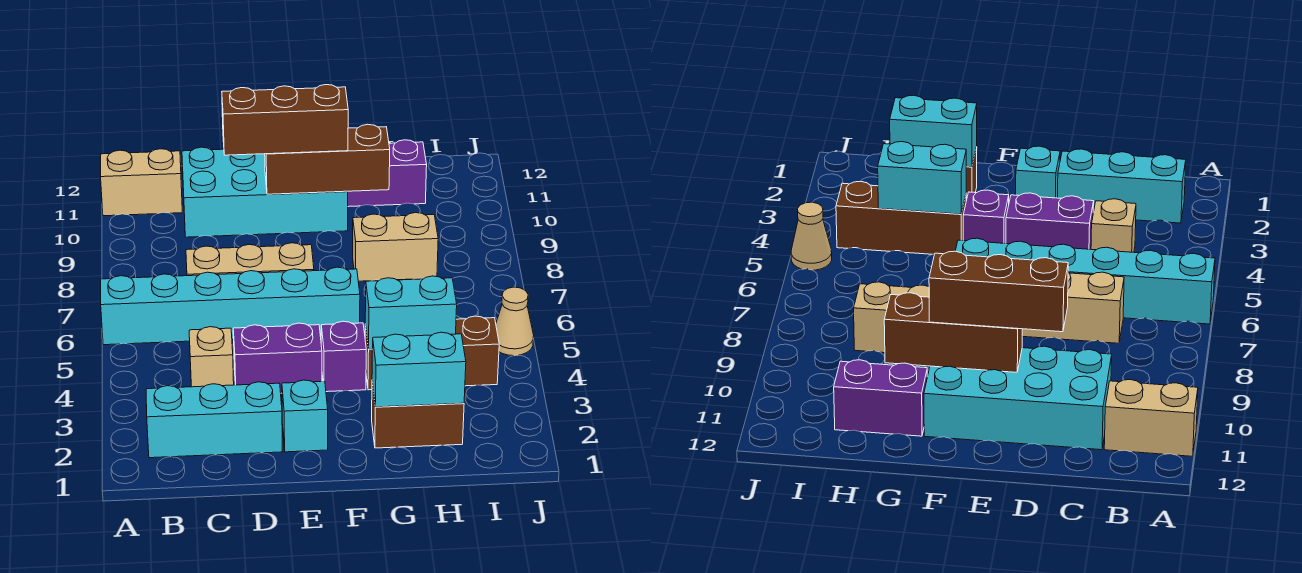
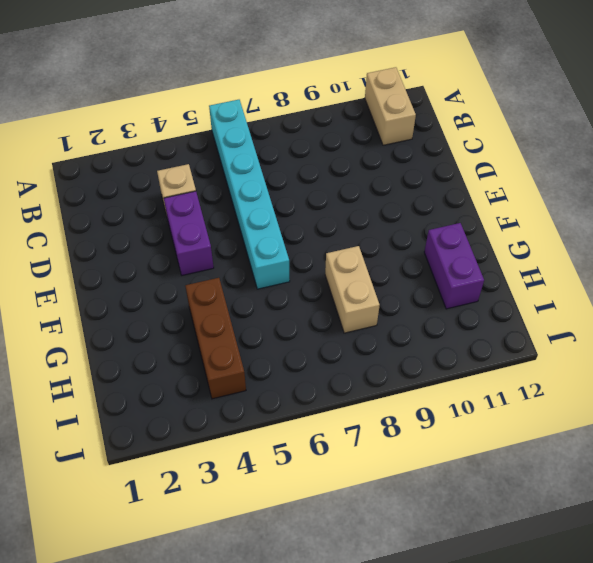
none -> cyan brick B2:D2 level 1
none -> tan brick C7:E7 level 1
none -> cyan brick C10:F11 level 1

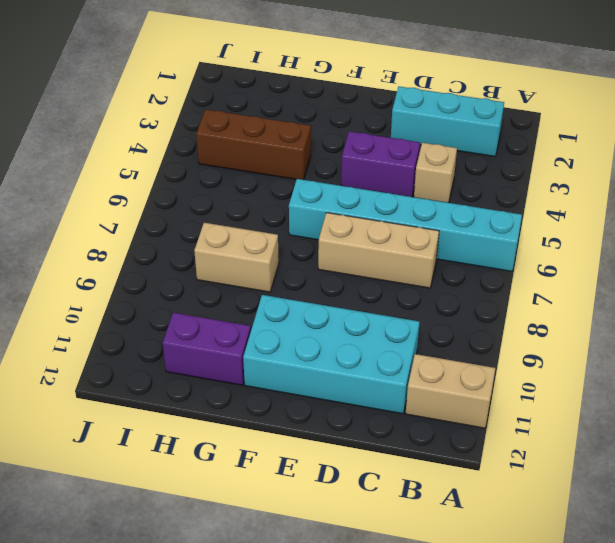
none -> cyan brick E2 level 1
none -> purple brick F4 level 1
none -> brown brick G2:H2 level 1

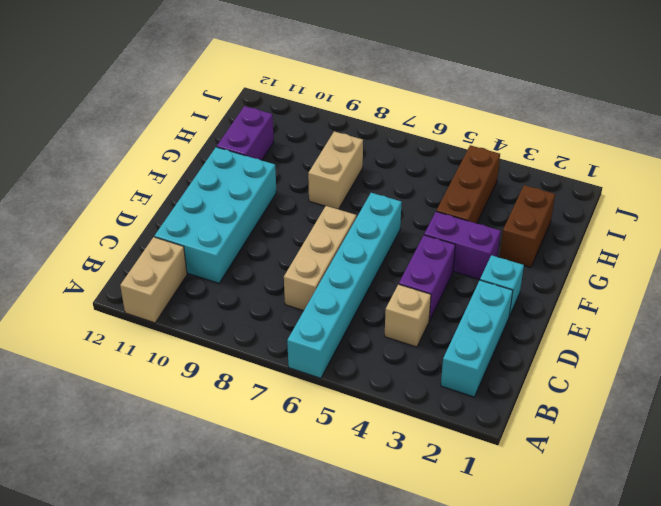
purple brick F3:F4 level 1 -> purple brick F4 level 1
none -> tan cone J5 level 1
none -> brown brick E10:G10 level 2
none -> cyan brick G2:H2 level 2

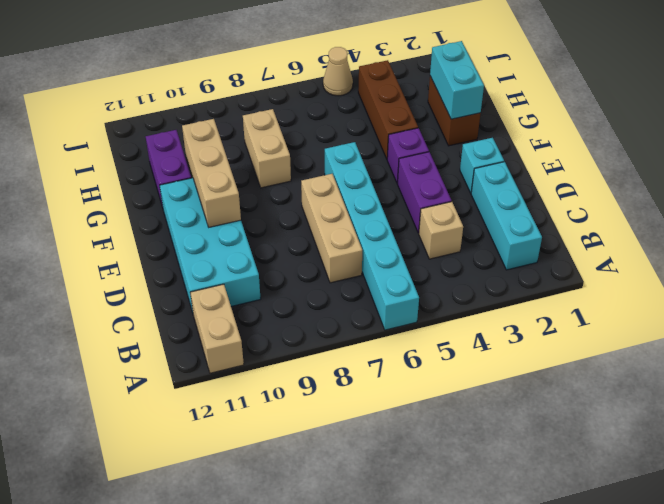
tan brick E10:G10 level 2 -> brown brick E10:G10 level 2
none -> cyan brick G4:H4 level 2
none -> brown brick D10:F10 level 3

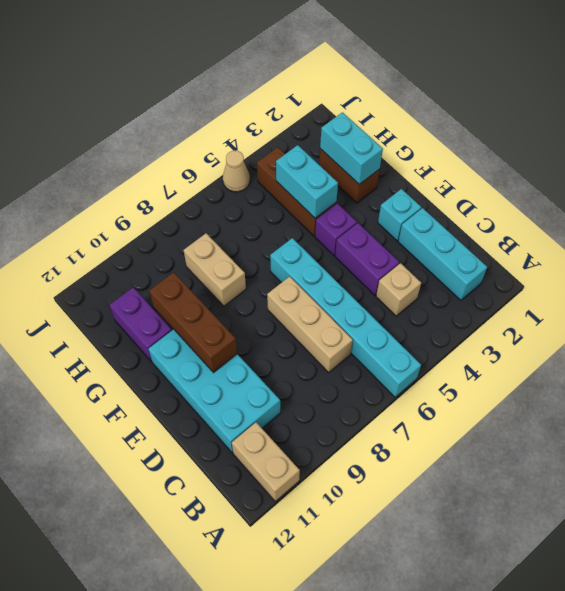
none -> brown brick D10:F10 level 3

